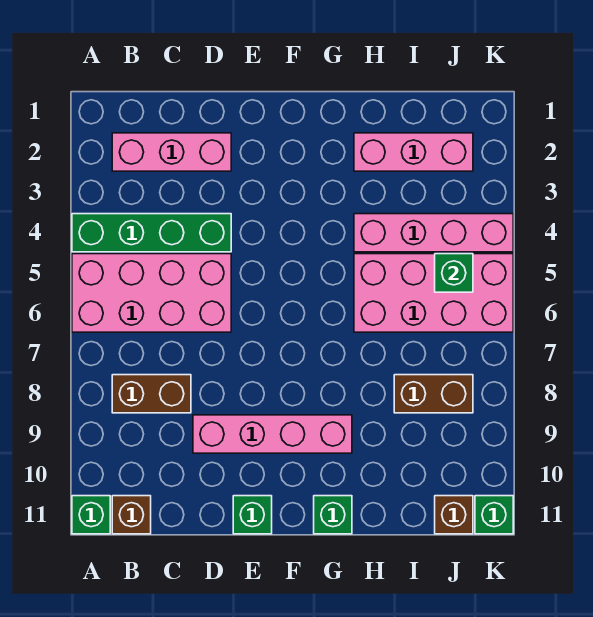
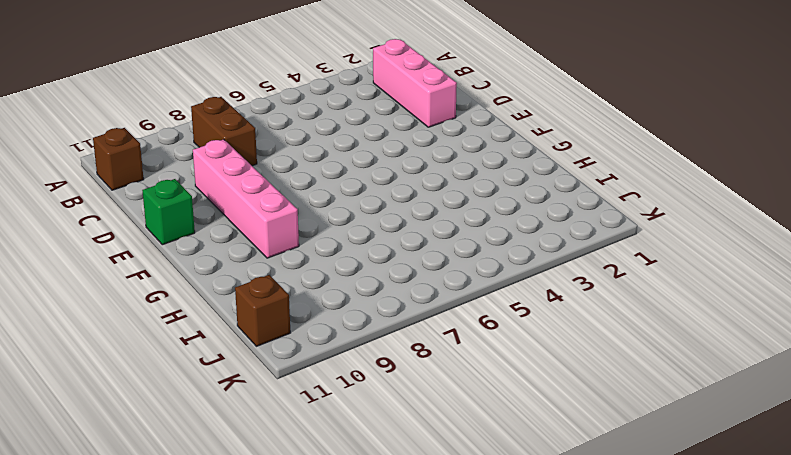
none -> green brick A4:D4 level 1
none -> pink brick A5:D6 level 1
none -> green brick A11 level 1

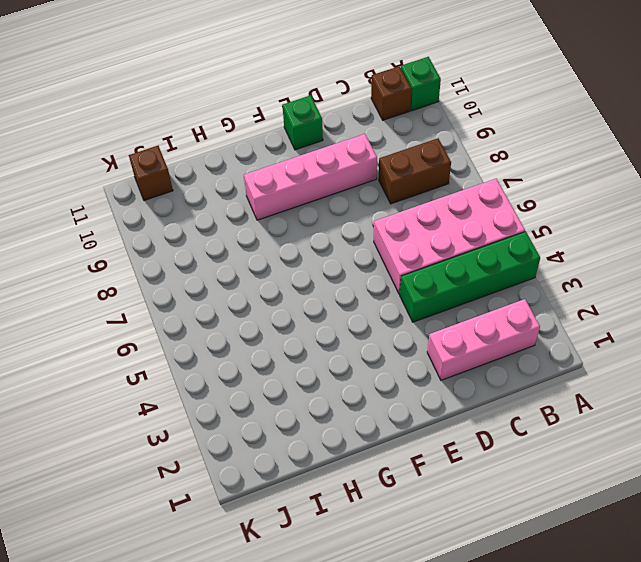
none -> green brick G11 level 1
none -> pink brick H2:J2 level 1
none -> pink brick H4:K4 level 1

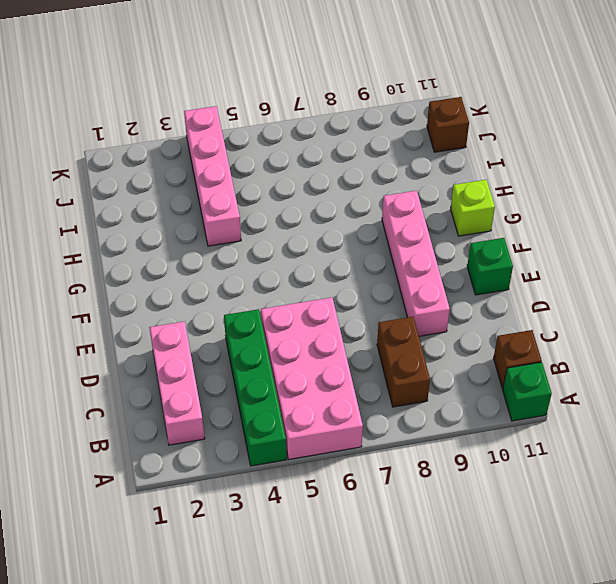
lime brick G11 level 1 -> green brick G11 level 1
none -> pink brick H2:J2 level 1
none -> pink brick H5:K6 level 1
none -> brown brick I8:J8 level 1

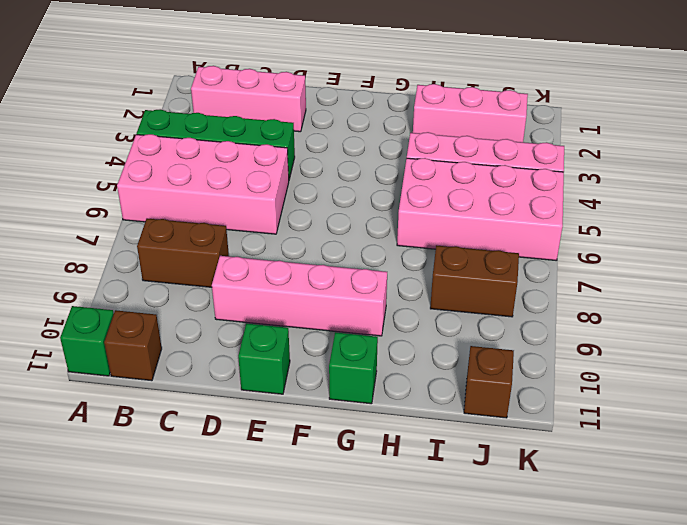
none -> green brick K11 level 1
none -> green brick J5 level 2

